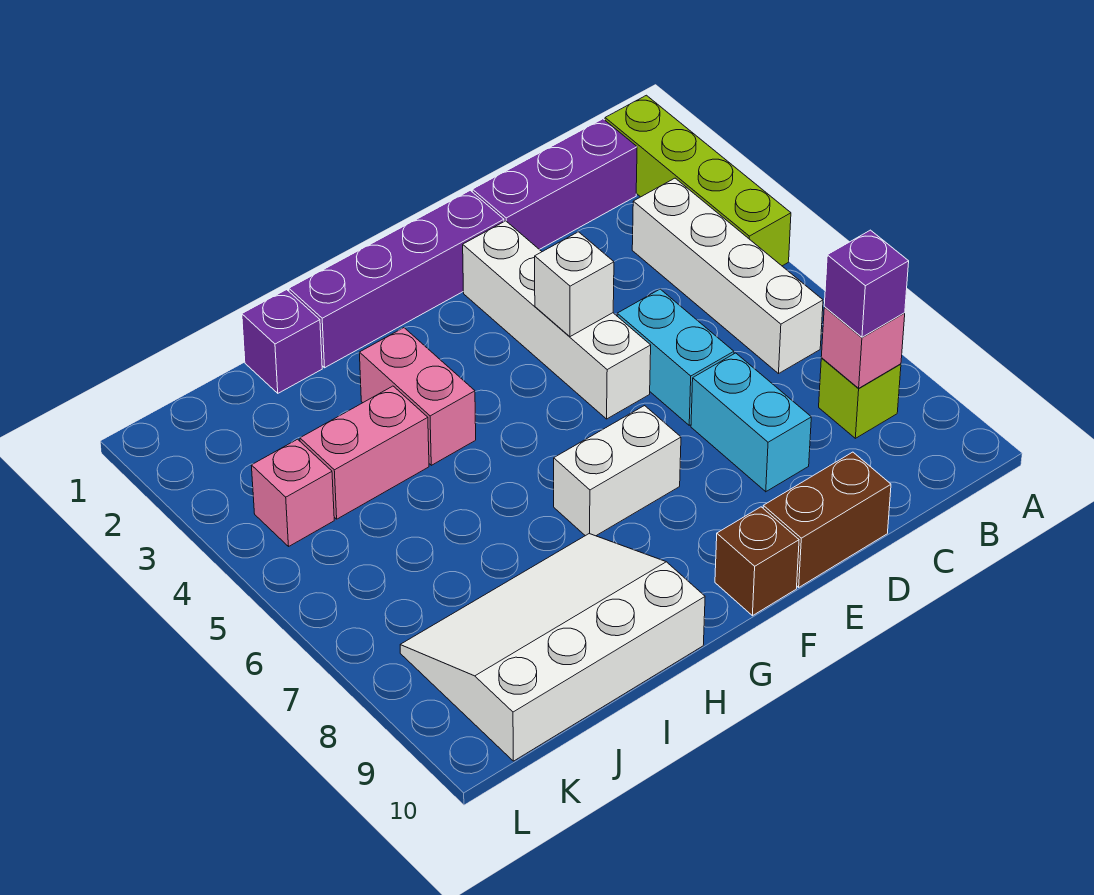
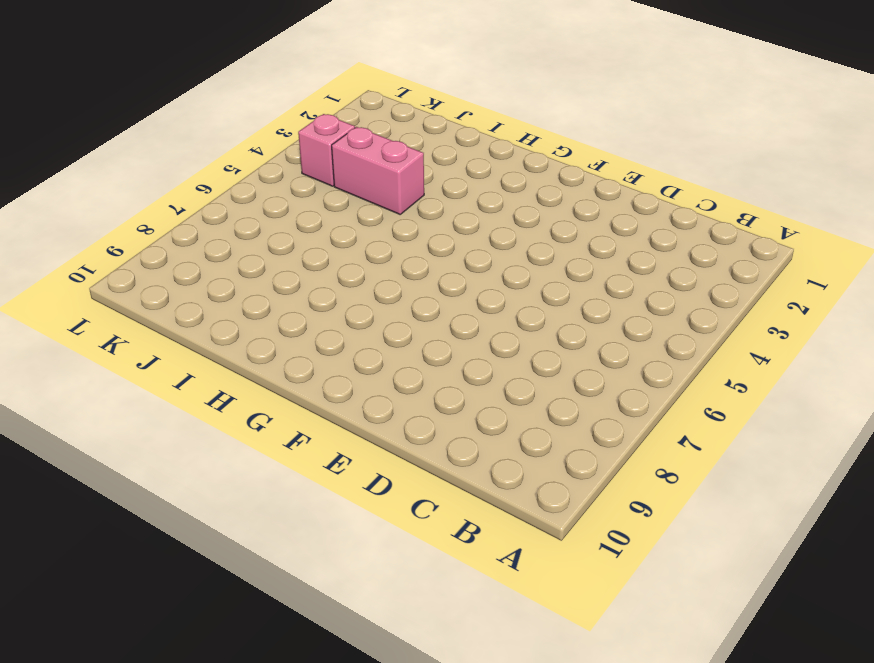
none -> lime brick A1:A4 level 1
none -> purple brick B1:D1 level 1
none -> white brick B3:B6 level 1

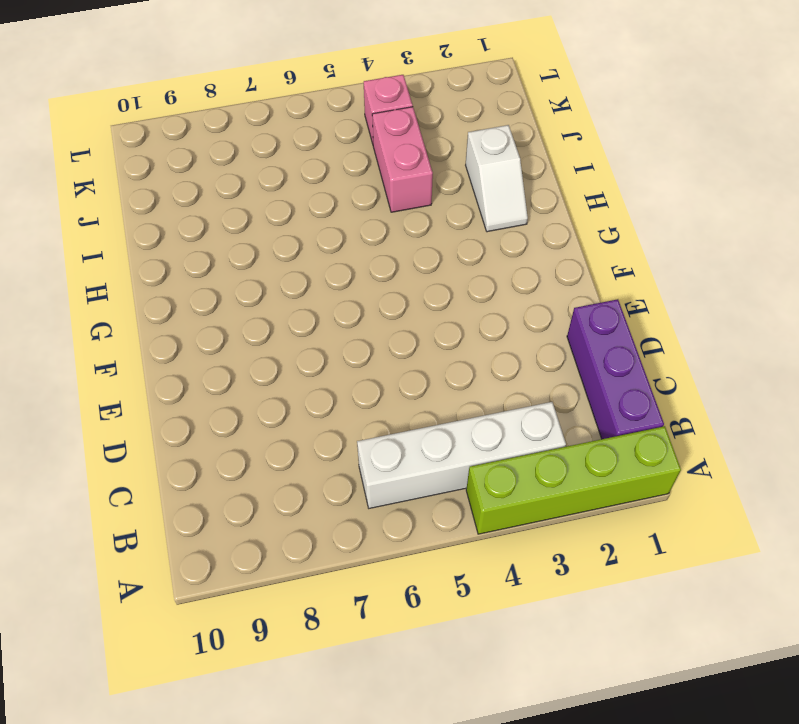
white slope H2:I2 level 1 top I -> none
none -> lime brick B8 level 1
none -> cyan brick D5:D6 level 1
none -> cyan brick D7:D8 level 1

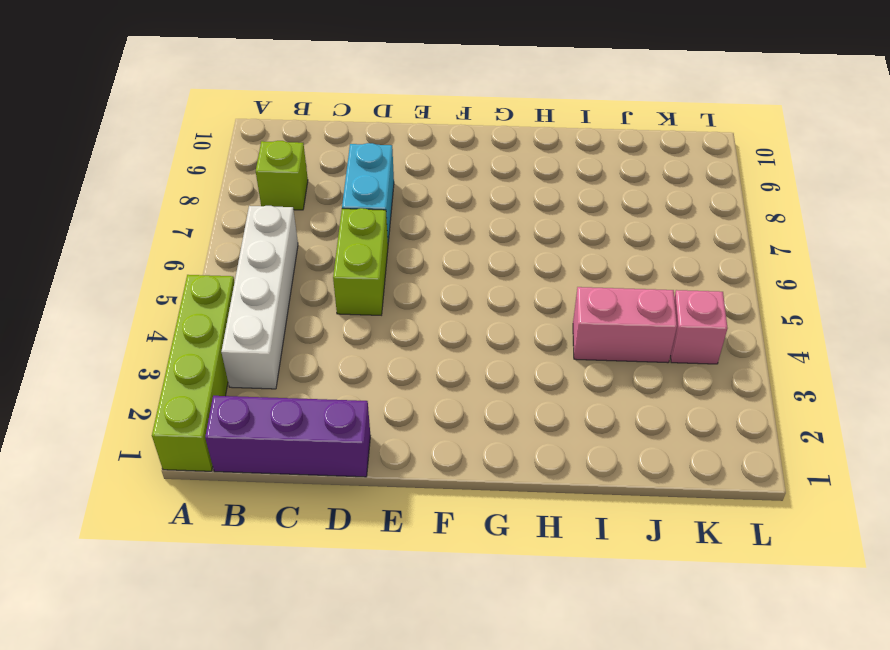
lime brick D5:D6 level 1 -> cyan brick D5:D6 level 1
none -> brown brick D10:E10 level 1
none -> purple brick E1:H1 level 1
none -> white brick E2:E5 level 1

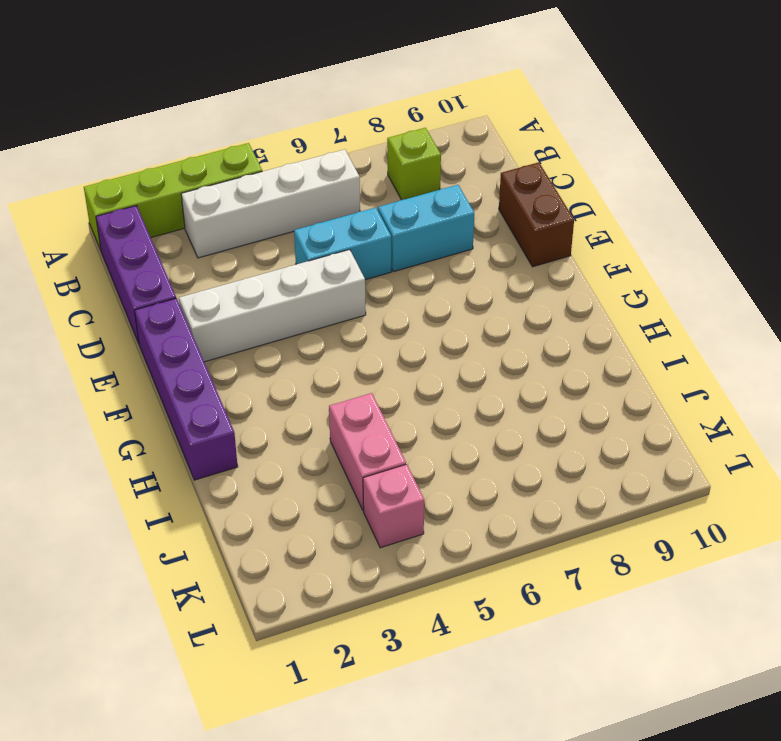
none -> white brick F7:G7 level 1
none -> brown brick F10 level 1
none -> pink brick H3:H4 level 1

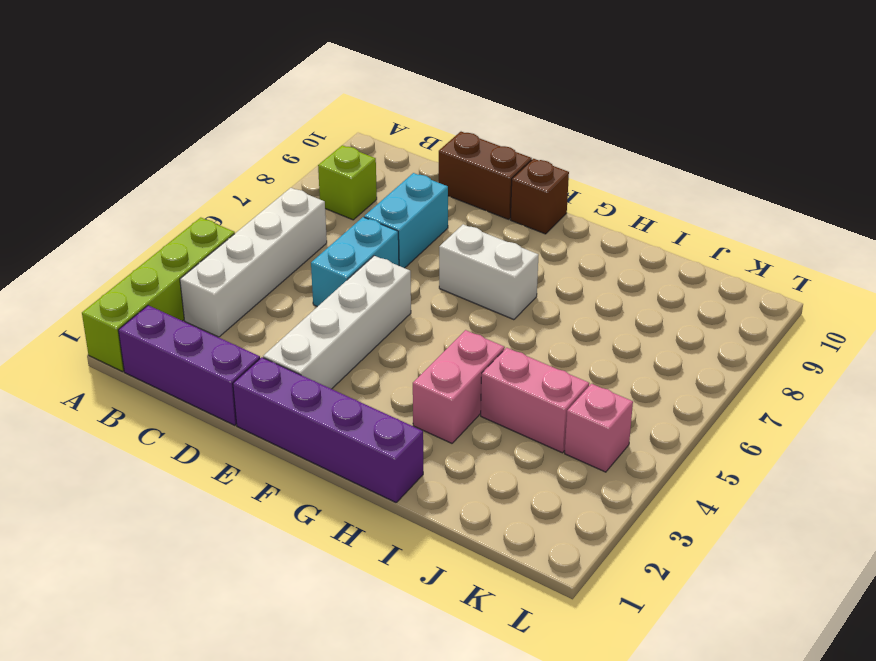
none -> white slope H8:K10 level 1 top 10
none -> purple brick I1 level 1
none -> pink brick B8 level 2

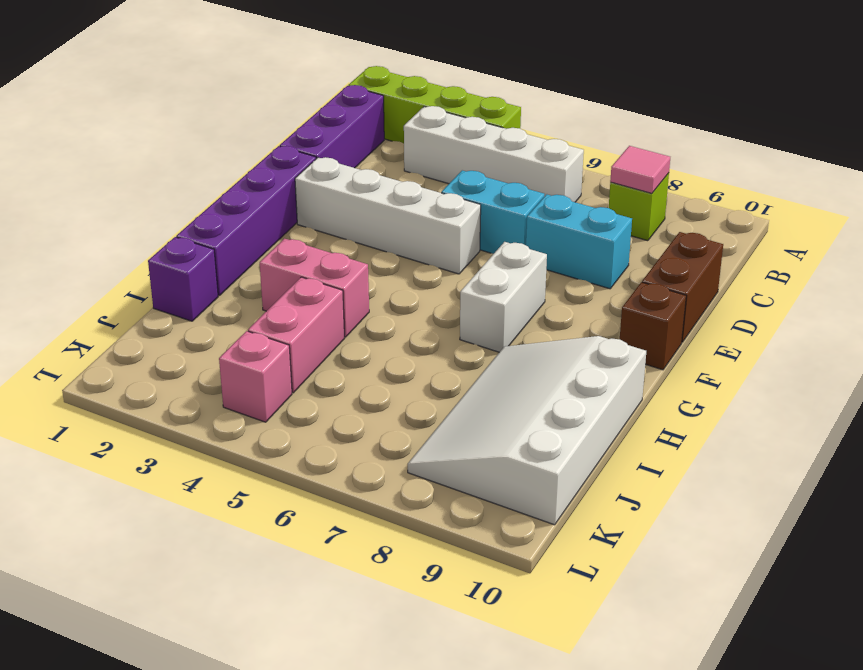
pink tile B8 level 2 -> pink brick B8 level 2
none -> white brick E4 level 2
none -> purple brick B8 level 3

